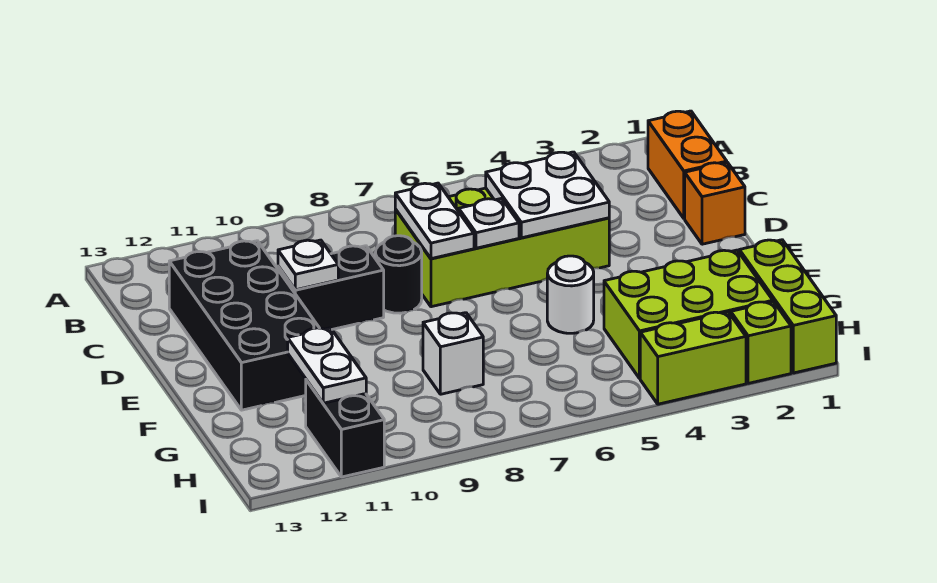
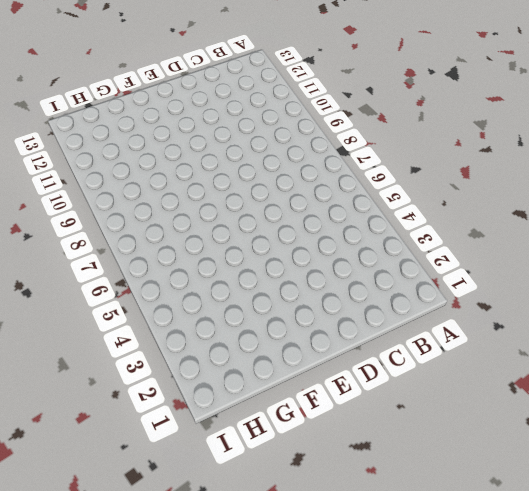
none -> orange brick B1:C1 level 1
none -> lime brick C4:D7 level 1
none -> black brick C11:F12 level 1

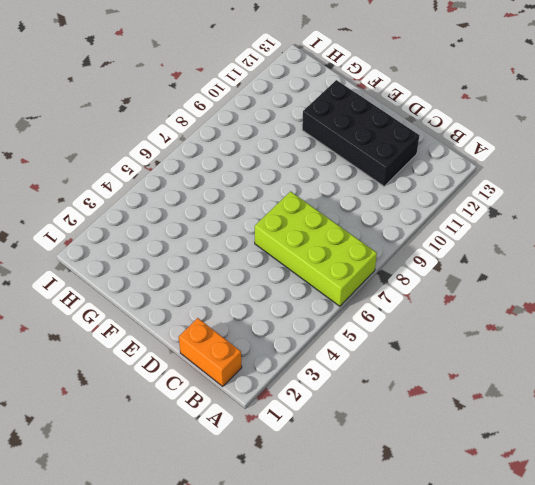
lime brick A6:D7 level 1 -> lime brick C4:D7 level 1
none -> orange brick D1 level 1
none -> black round brick D8 level 1
none -> black brick D9:D10 level 1

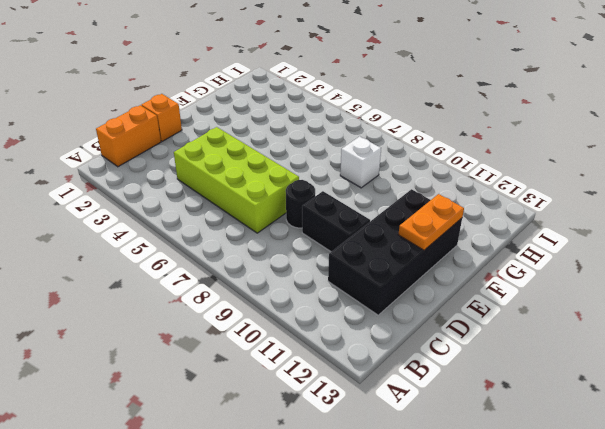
orange plate E12:F12 level 2 -> none
none -> white round brick F5 level 1
none -> lime brick G1:I1 level 1
none -> lime brick G2:H4 level 1

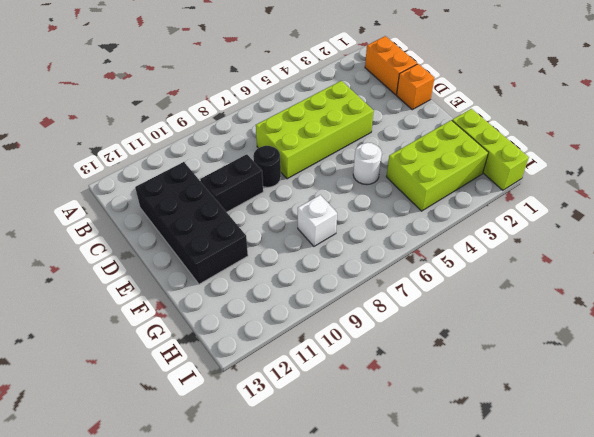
none -> black brick H11:I11 level 1
none -> lime brick I2 level 1
none -> lime brick I3:I4 level 1

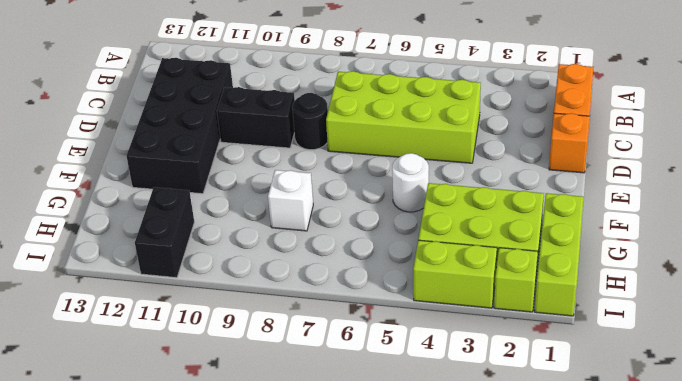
none -> white plate C4:D5 level 2
none -> white plate C7:D7 level 2
none -> white plate D6 level 2

